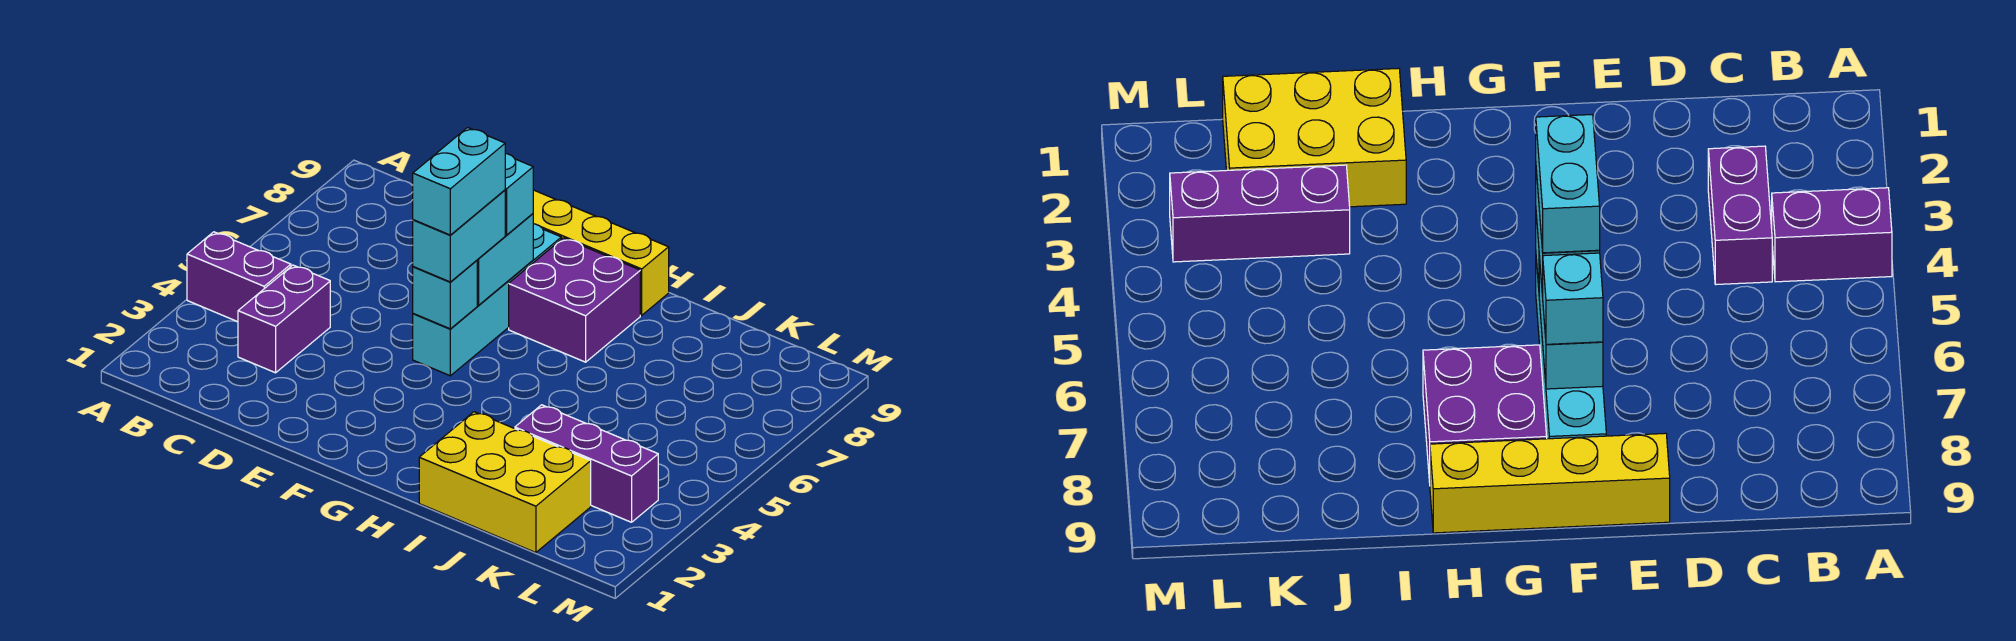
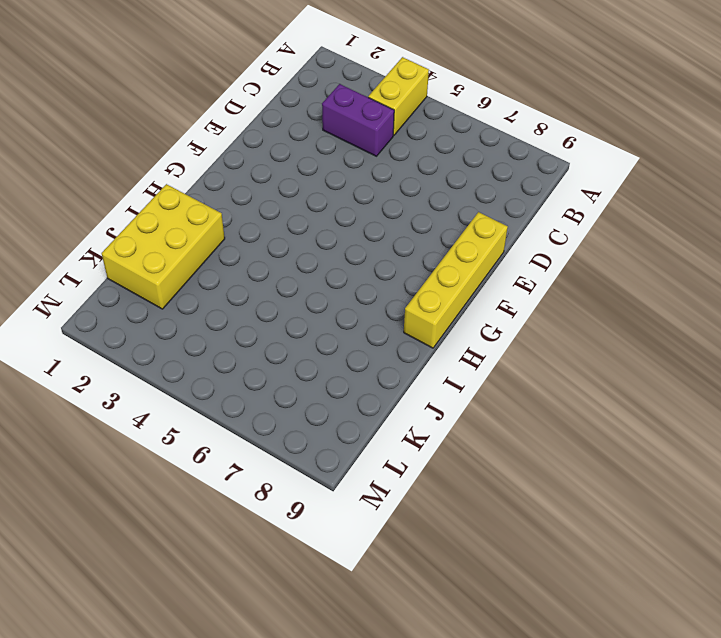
yellow brick A4:B4 level 1 -> purple brick A4:B4 level 1
none -> cyan brick F5:F8 level 1
none -> purple brick G7:H8 level 1
none -> purple brick J3:L3 level 1

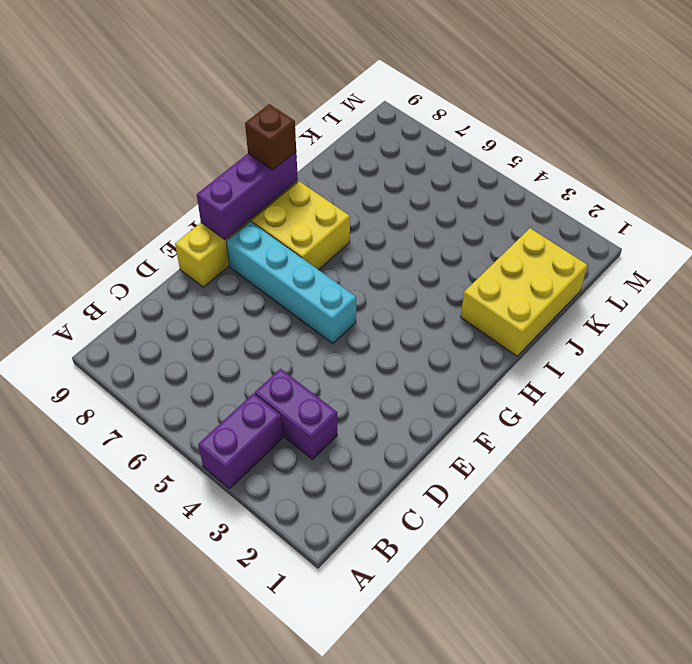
purple brick F9:H9 level 2 -> purple brick J3:L3 level 1
yellow brick G7:H8 level 1 -> purple brick G7:H8 level 1
brown brick H9 level 3 -> none
none -> cyan brick F5 level 2
none -> cyan brick F6:F7 level 2
none -> cyan brick F5:F6 level 3

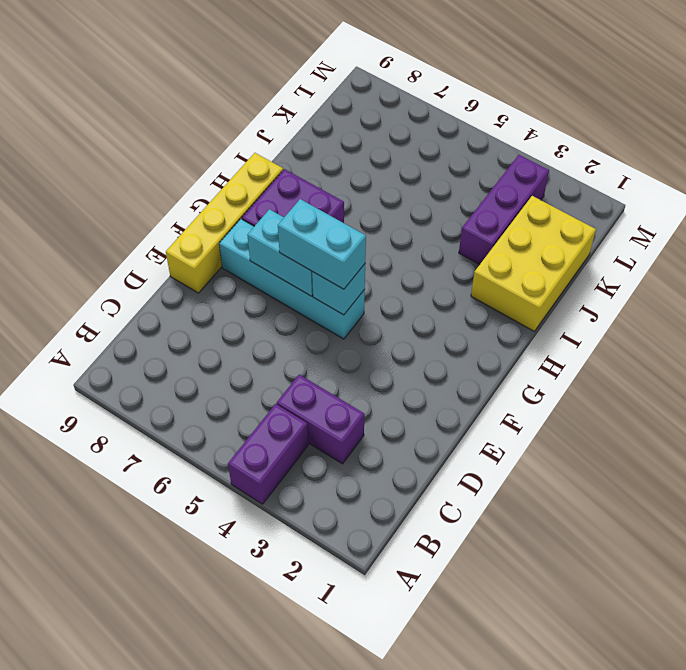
none -> cyan brick F7 level 3
none -> cyan brick F5:F6 level 4

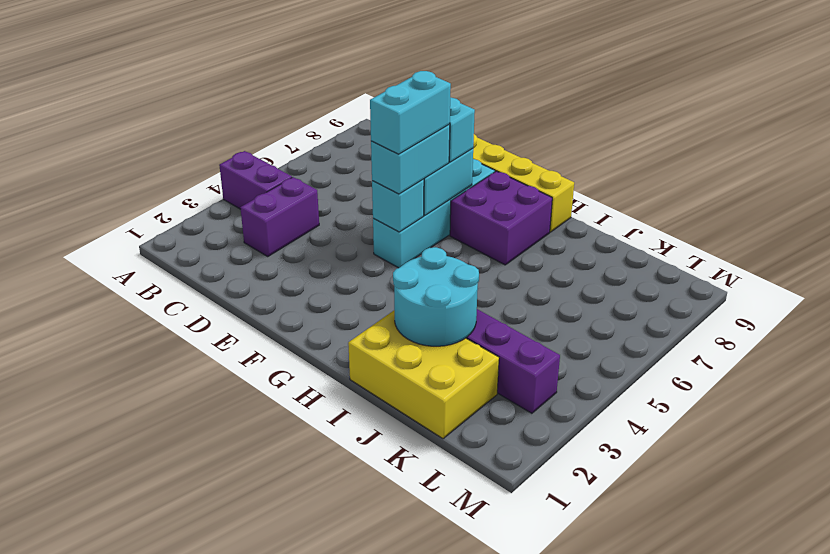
cyan round brick I2:J3 level 2 -> none

